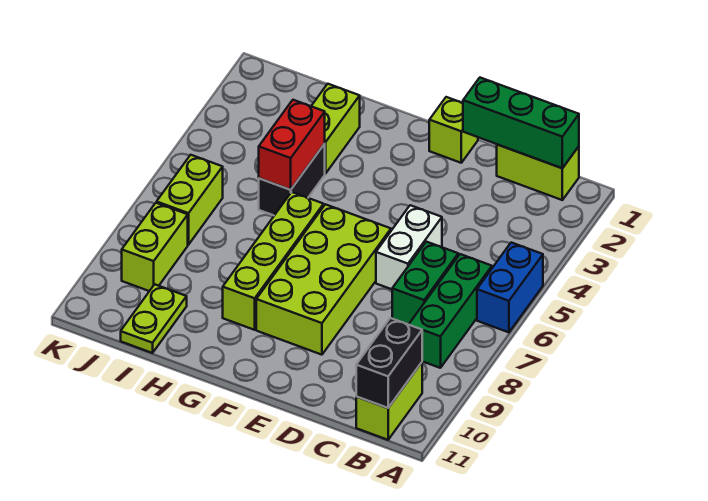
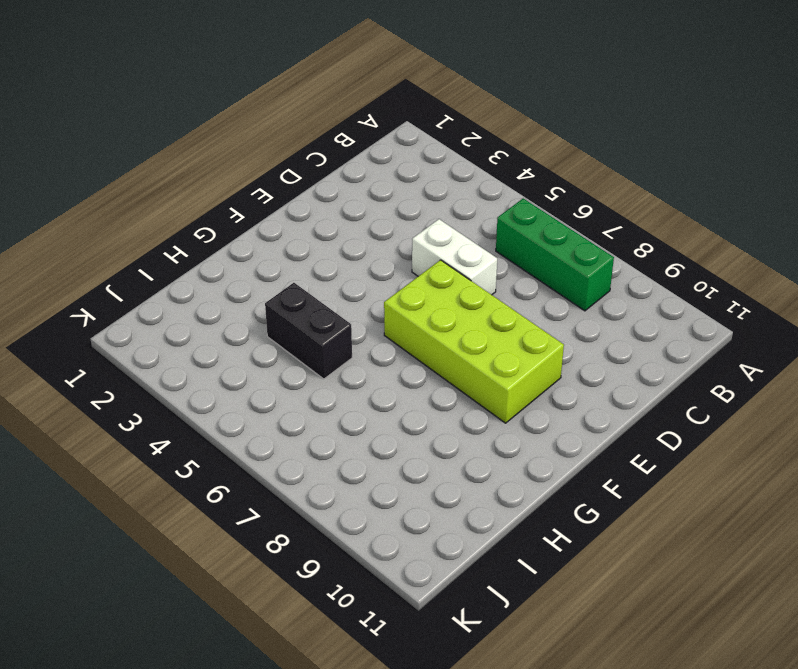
none -> blue brick A5:A6 level 1
none -> lime brick B1:C1 level 1
none -> lime brick B10:B11 level 1

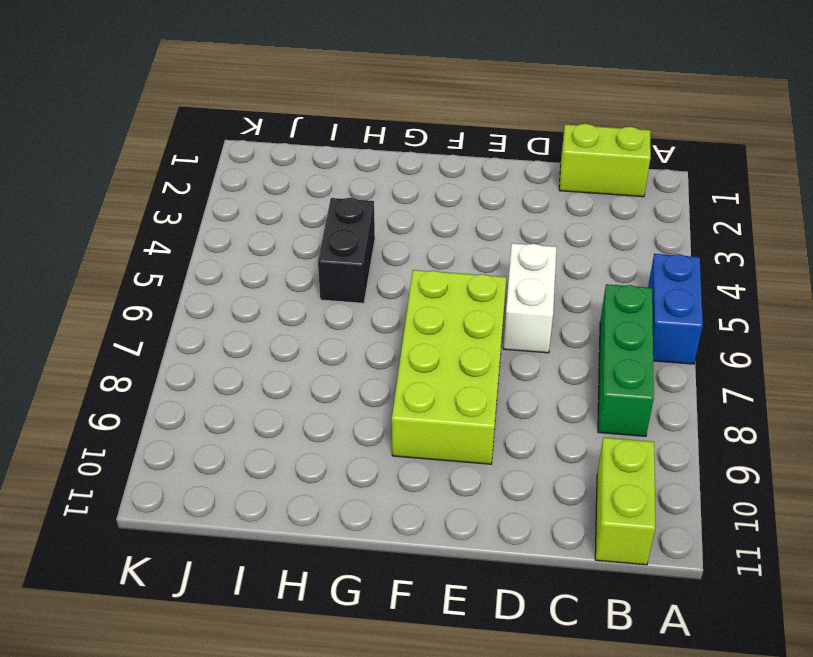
none -> green brick C6:C7 level 1
none -> lime brick E1 level 1
none -> lime brick G6:G9 level 1

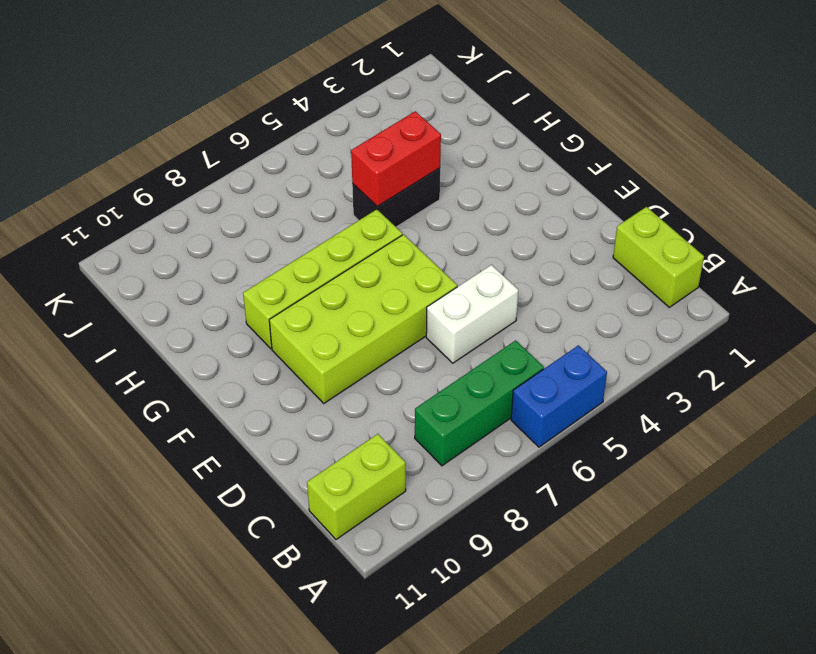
none -> green brick C6:C7 level 1
none -> lime brick E1 level 1
none -> lime brick H2:H3 level 1

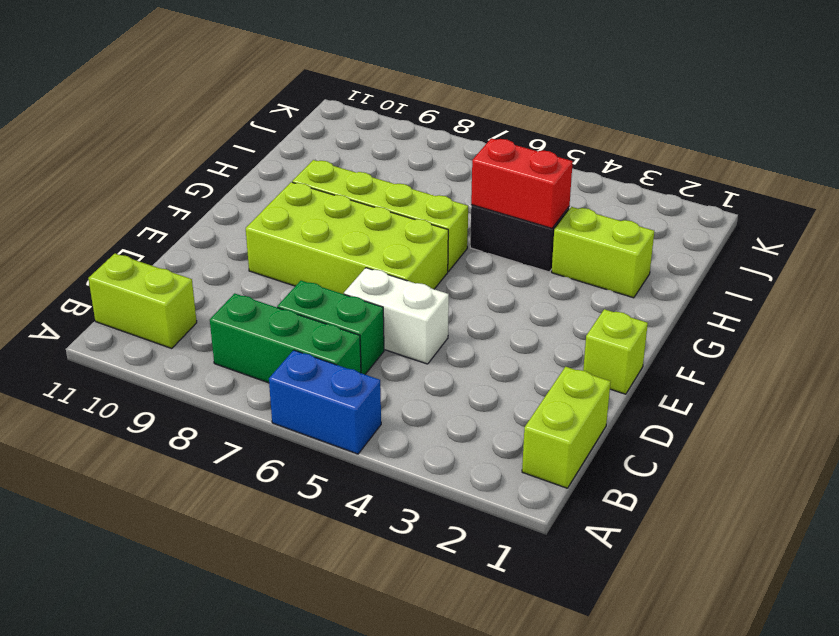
none -> lime plate I10:I11 level 1
none -> lime brick J6:J7 level 1
none -> lime brick J8:J9 level 1

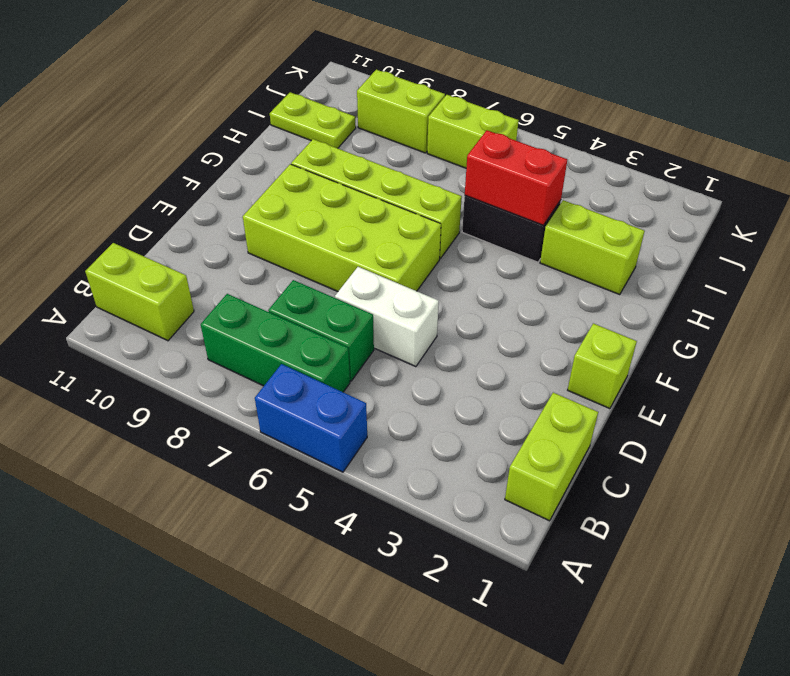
none -> green brick B1:D1 level 2
none -> black brick B10:B11 level 2

